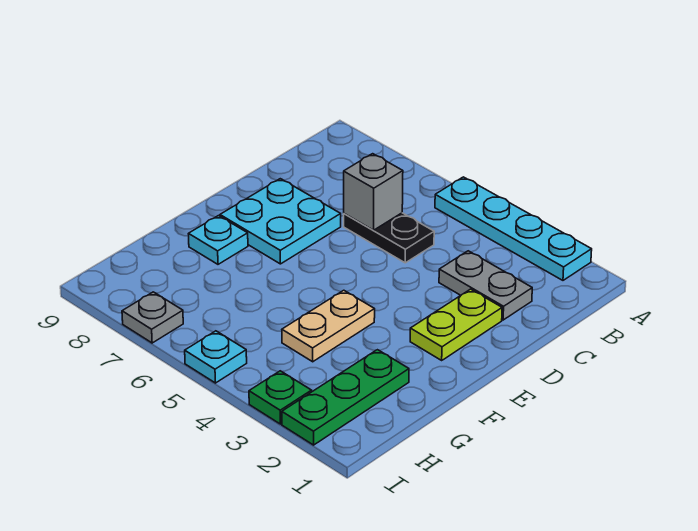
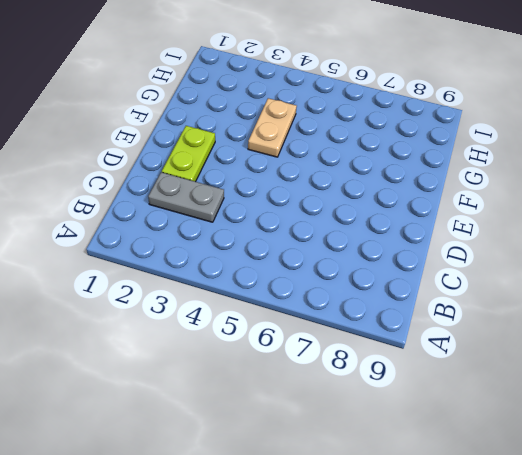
none -> cyan plate A2:A5 level 1
none -> black plate C5:C6 level 1
none -> cyan plate D7:E8 level 1

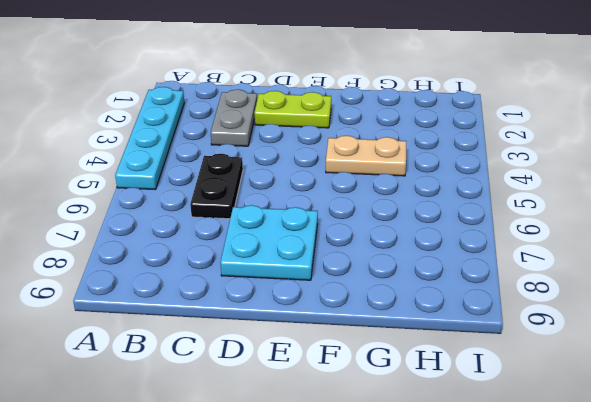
none -> cyan plate F8 level 1
none -> green plate G2:I2 level 1
none -> green plate I3 level 1

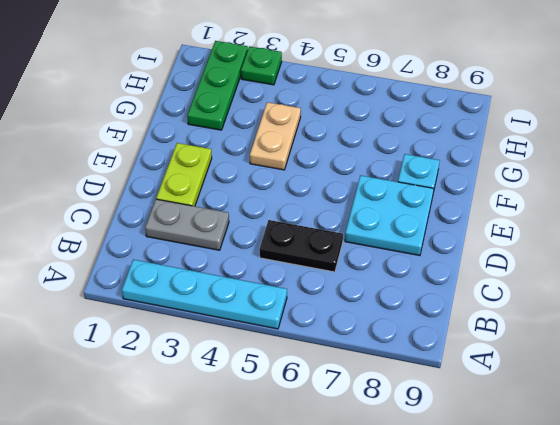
none -> cyan plate I5 level 1
none -> grey plate I7 level 1
none -> grey brick C6 level 2

